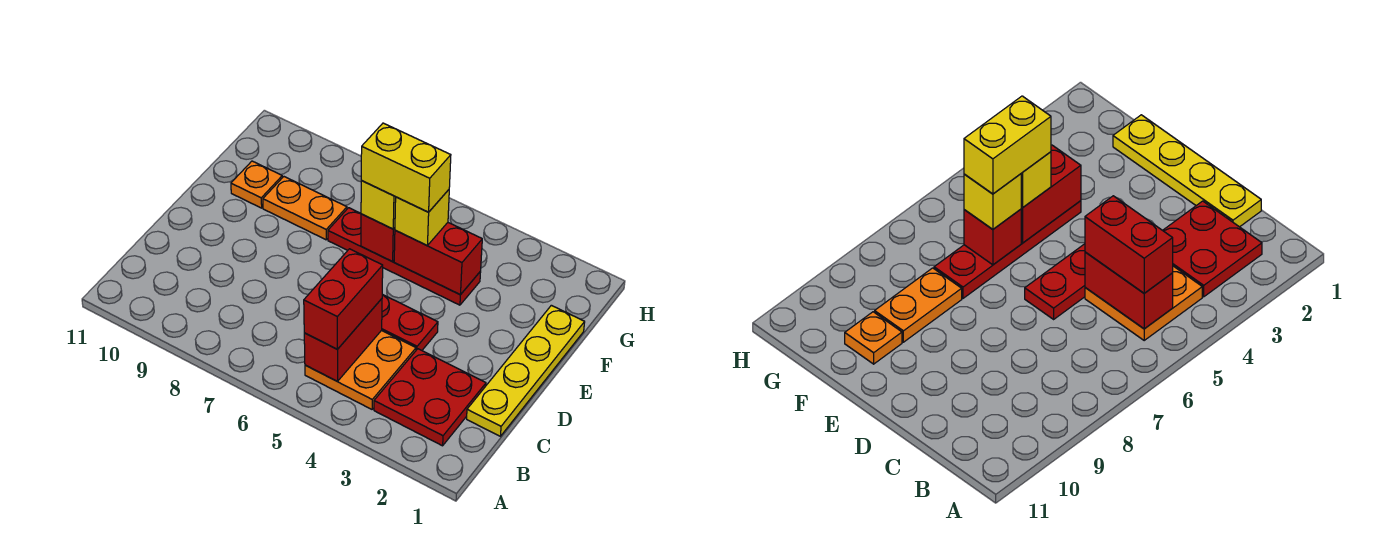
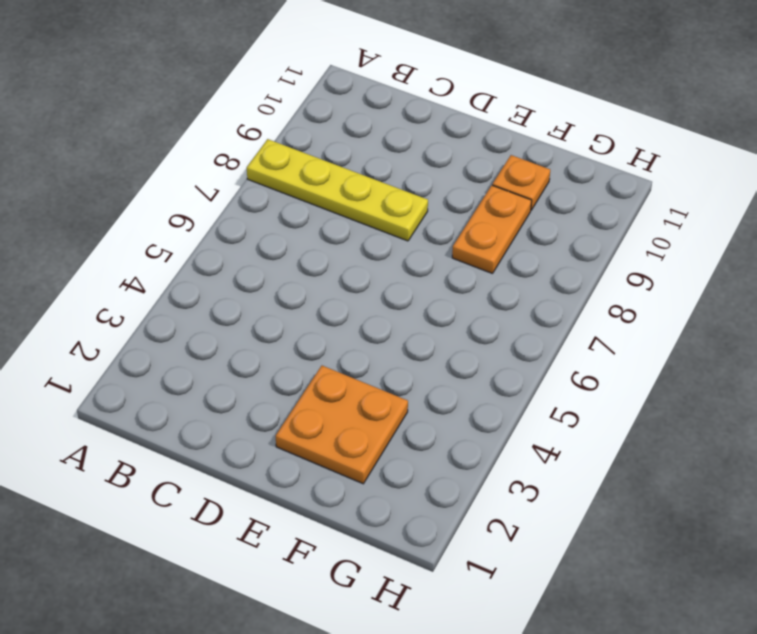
yellow plate A8:D8 level 1 -> yellow plate C1:F1 level 1
orange plate E2:F3 level 1 -> orange plate B4:C5 level 1
none -> red plate B2:C3 level 1
none -> red plate D4:D6 level 1
none -> red plate F4:F7 level 1

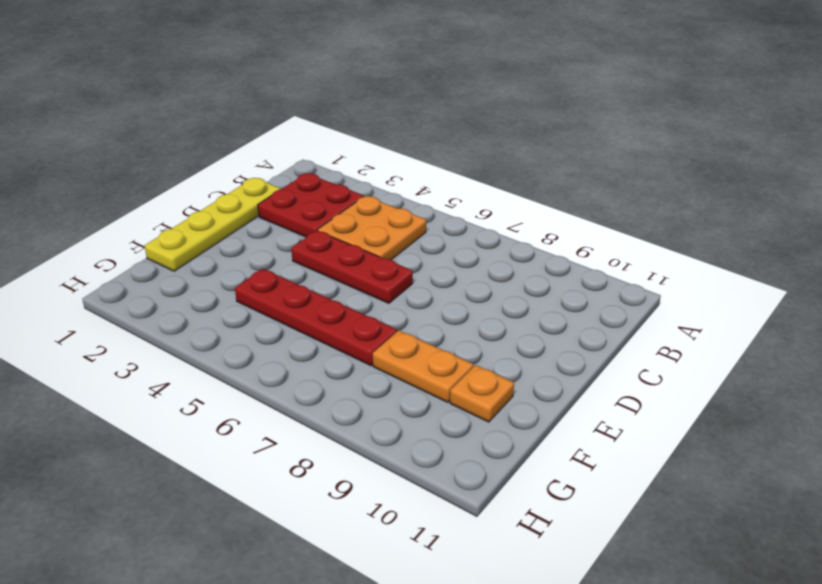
none -> red brick B5:C5 level 2
none -> red brick F4:F5 level 2
none -> red brick F6 level 2

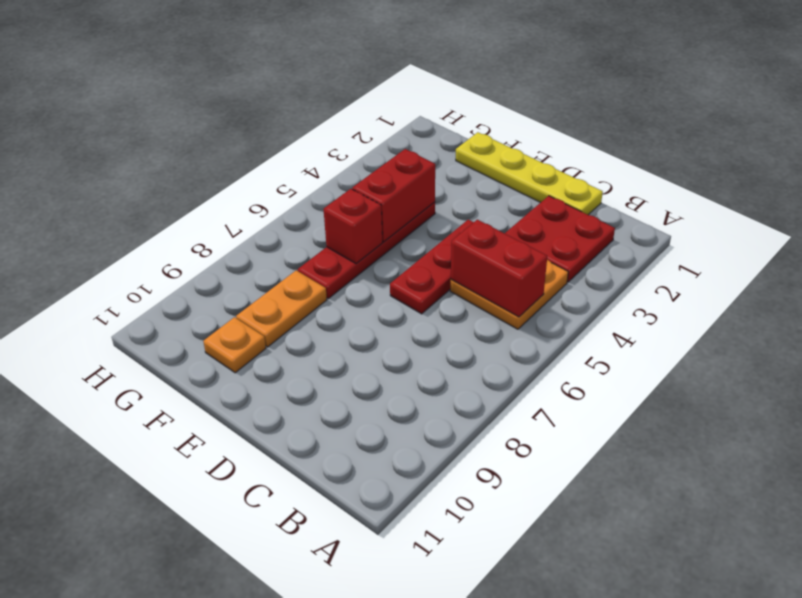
none -> red brick B5:C5 level 3
none -> yellow brick F5 level 3
none -> yellow brick F6 level 3

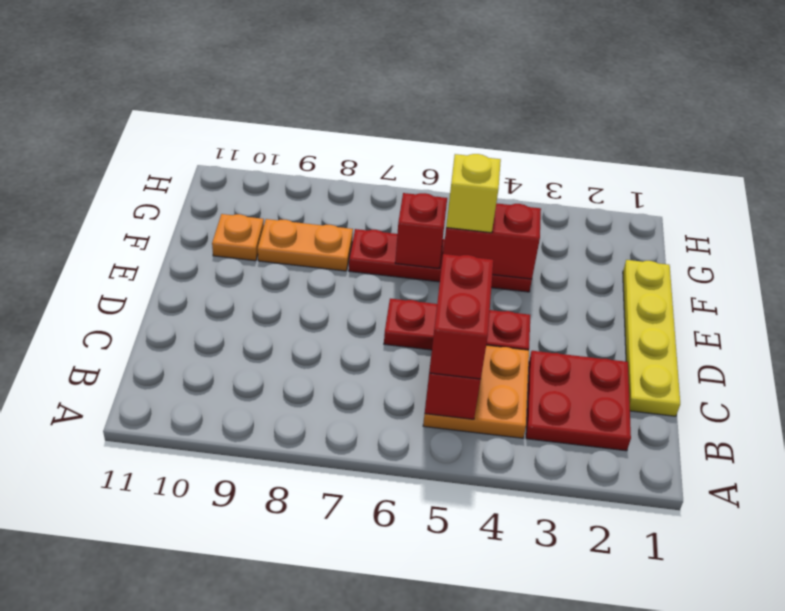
none -> yellow brick F6 level 3
none -> yellow brick F5:F6 level 4

